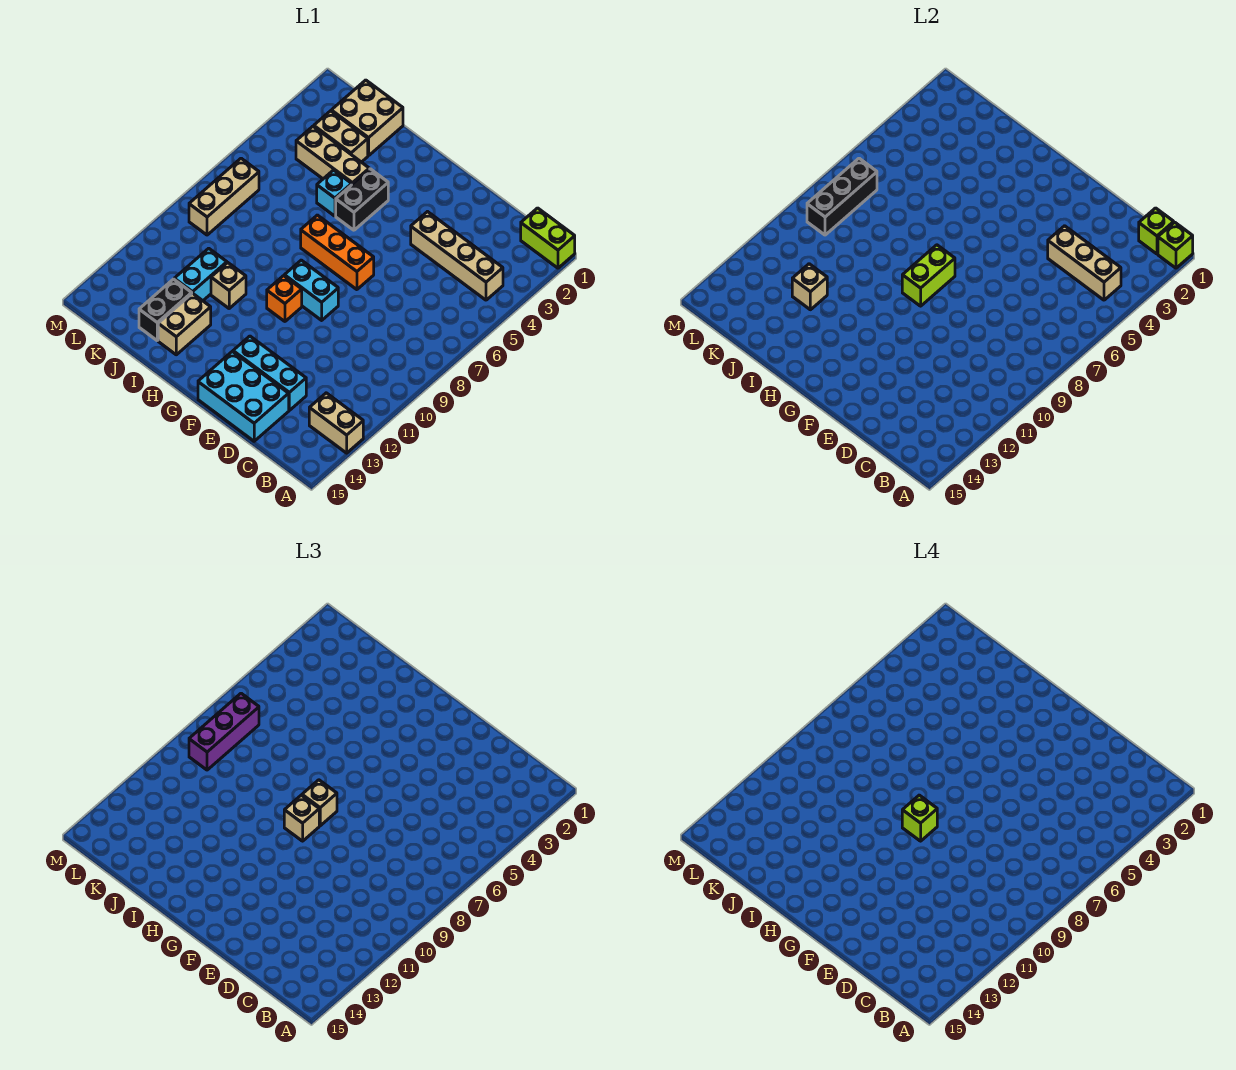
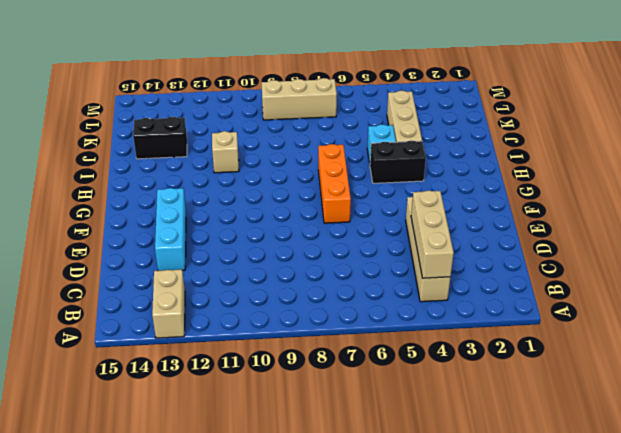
none -> lime brick A1:B1 level 1
none -> cyan brick D14:F15 level 1
none -> cyan brick F9:G9 level 1

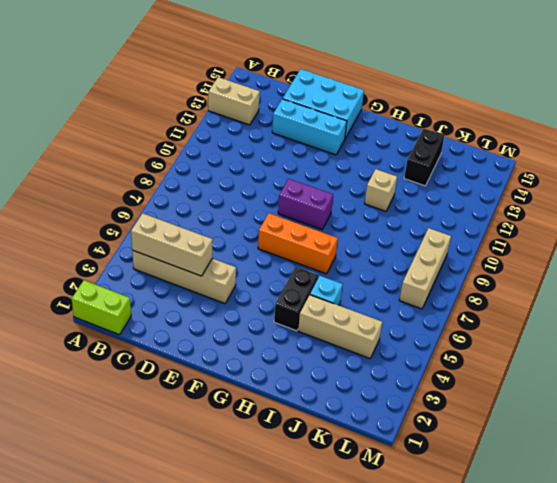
purple brick F9:G9 level 1 -> cyan brick F9:G9 level 1
none -> orange brick G10 level 1
none -> tan brick I13:I14 level 1
none -> tan brick J1:K2 level 1

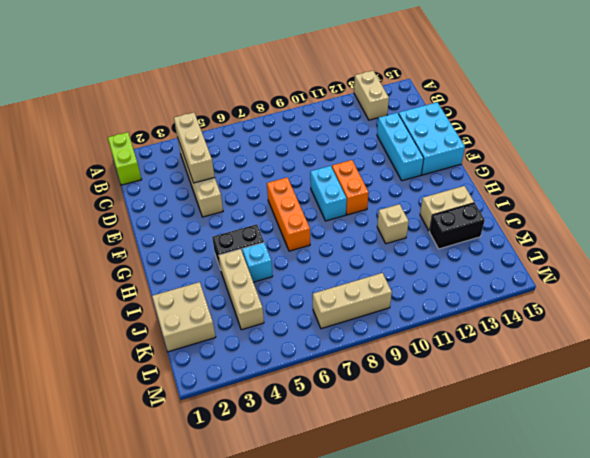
orange brick F10:G10 level 1 -> orange brick G10 level 1
none -> tan brick J3:K3 level 1
none -> cyan brick J11:J12 level 1
none -> lime brick A1 level 2

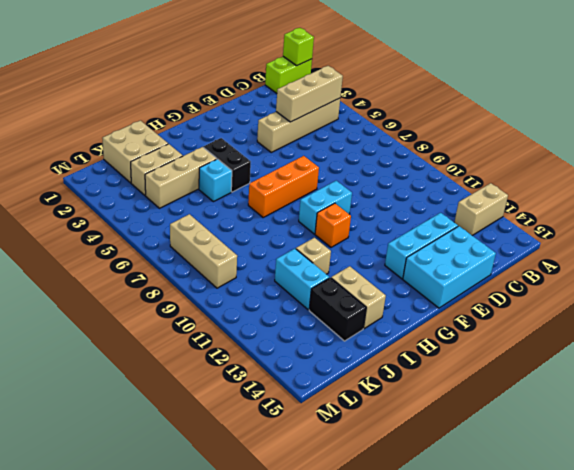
none -> lime brick B1 level 2
none -> lime brick G8:G9 level 2
none -> tan brick J12 level 2

